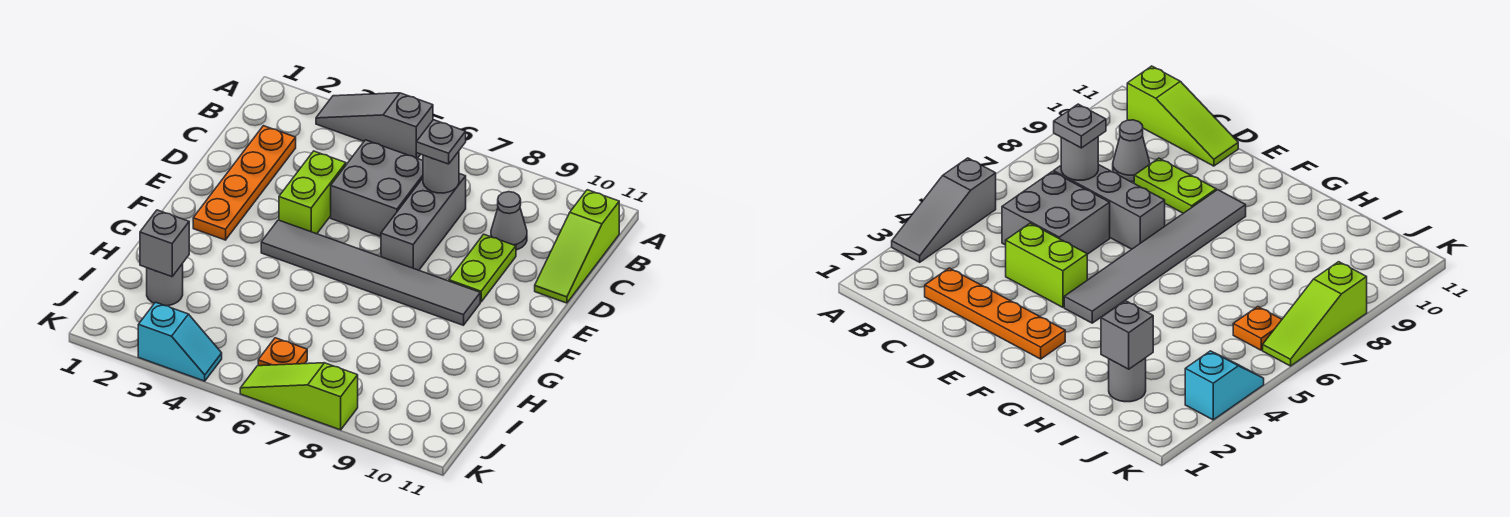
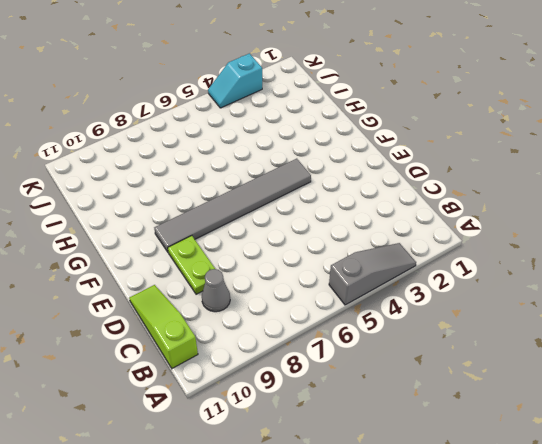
none -> orange plate C2:F2 level 1
none -> grey brick C5:D6 level 1
none -> grey brick C7:E7 level 1

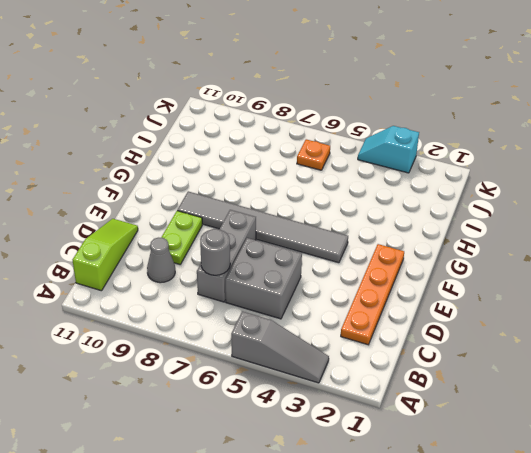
none -> lime brick D4:E4 level 1
none -> grey round brick I2 level 1
none -> lime slope K6:K8 level 1 top 8

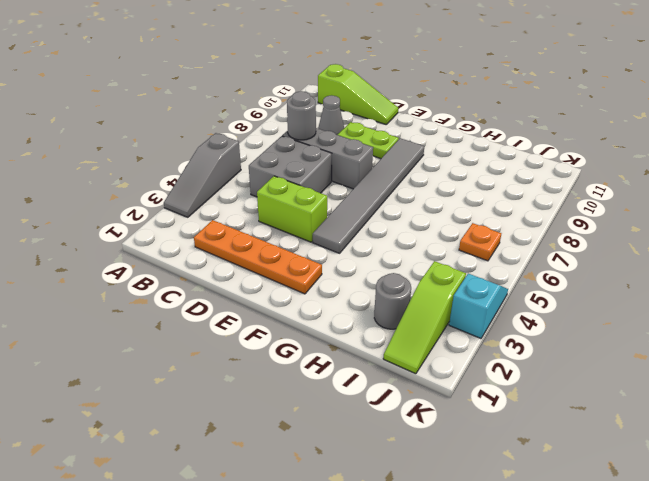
lime slope J1:J3 level 1 top 3 -> lime slope K6:K8 level 1 top 8
none -> grey brick I2 level 2
none -> grey plate C7 level 3

